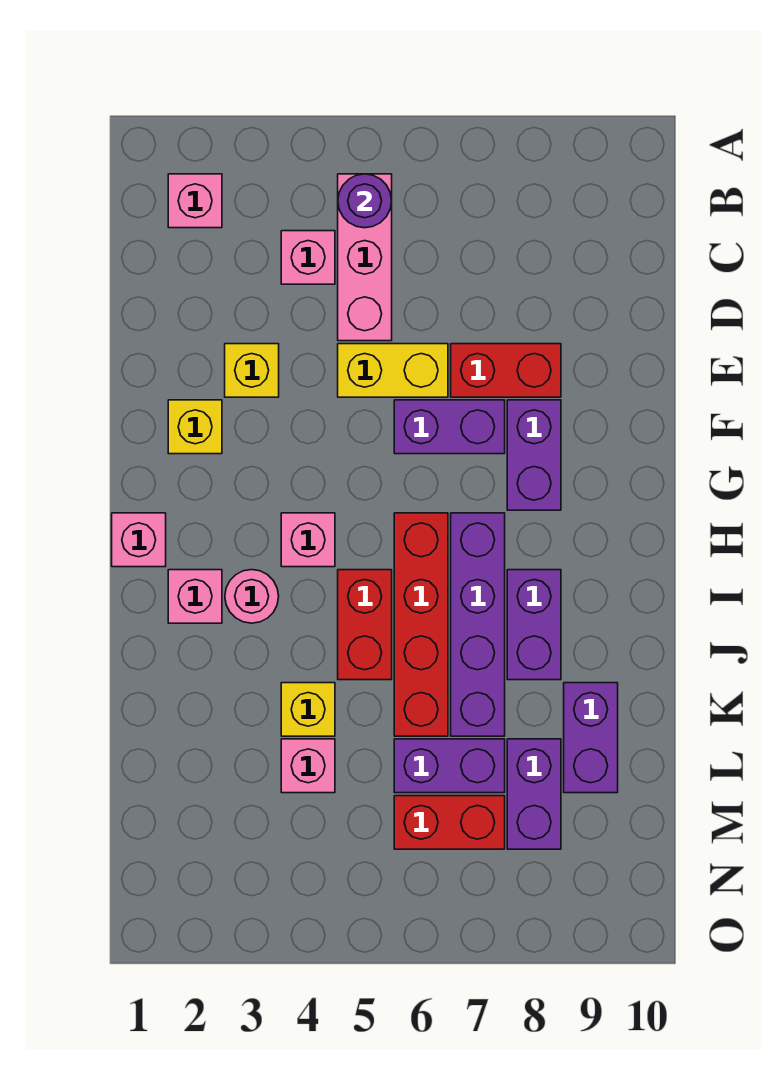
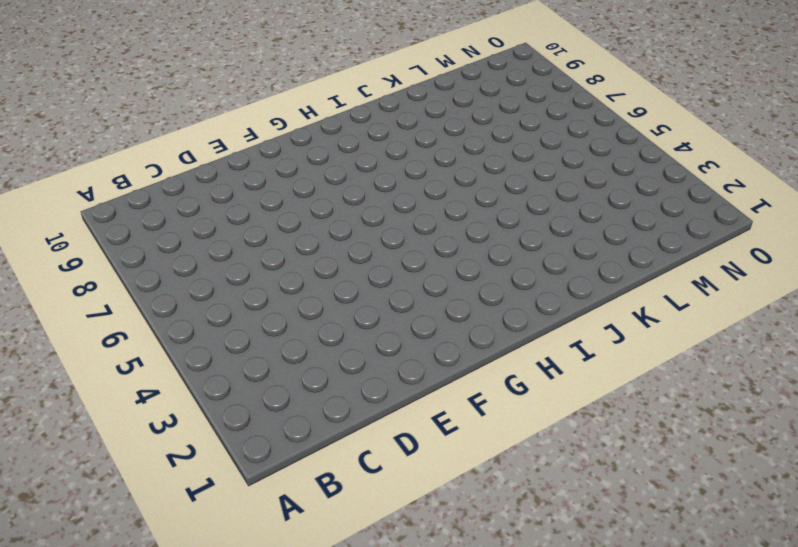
none -> pink brick B2 level 1
none -> pink brick B5:D5 level 1
none -> pink brick C4 level 1

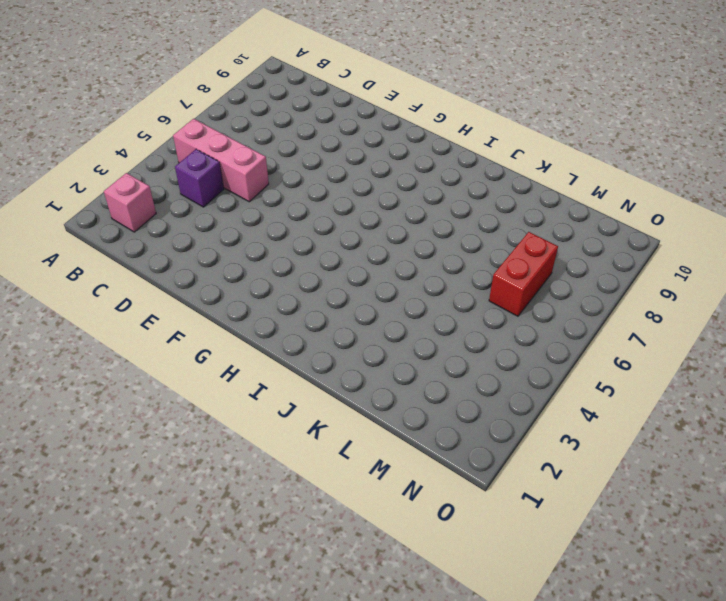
purple brick C4 level 1 -> pink brick C4 level 1
none -> yellow brick E3 level 1
none -> yellow brick E5:E6 level 1
none -> red brick E7:E8 level 1

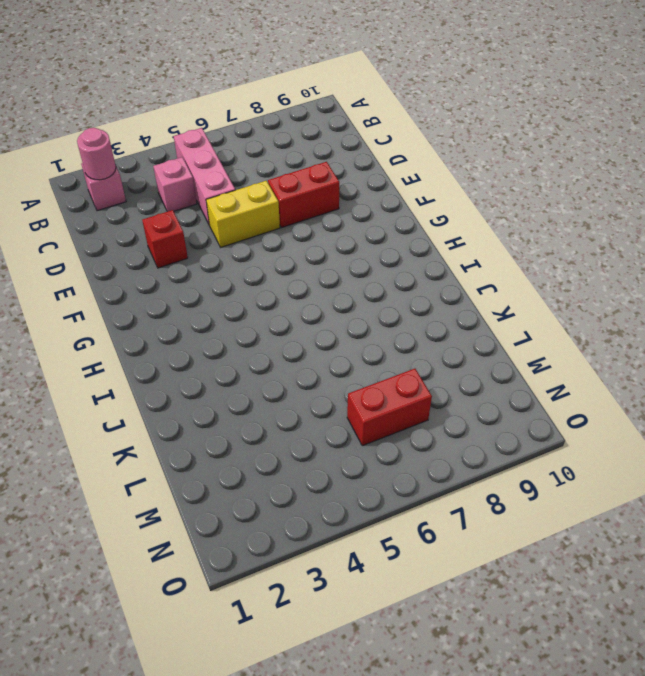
pink round brick B2 level 2 -> pink round brick I3 level 1
red brick E3 level 1 -> yellow brick E3 level 1
none -> yellow brick F2 level 1
none -> purple brick F6:F7 level 1
none -> purple brick F8:G8 level 1

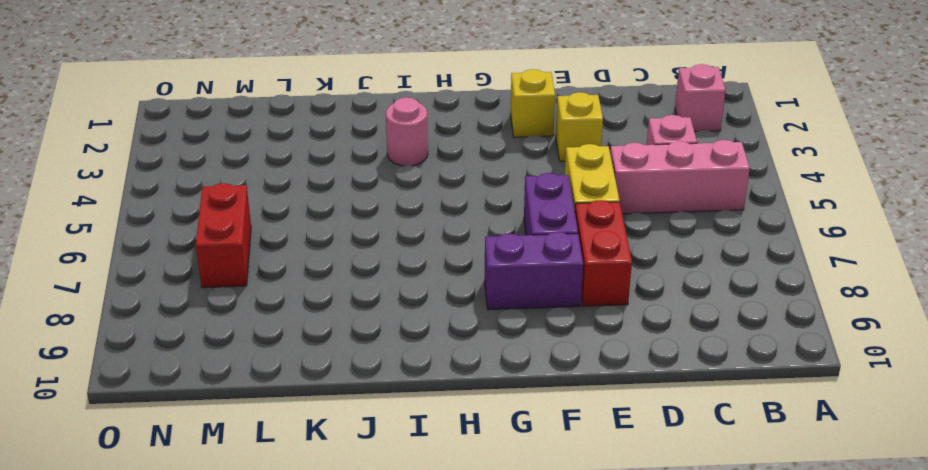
none -> pink brick H1 level 1
none -> pink brick H4 level 1
none -> red brick H6:K6 level 1

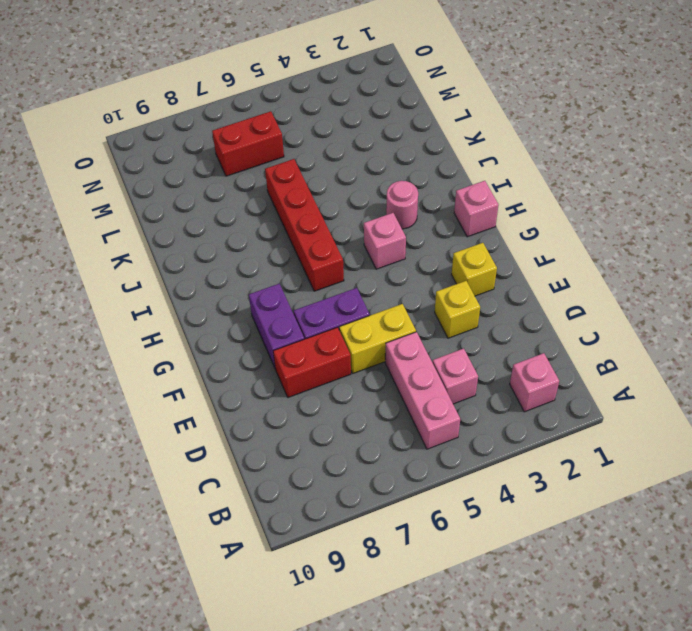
none -> purple brick H7:K7 level 1
none -> pink brick I2 level 1
none -> red brick I5:J5 level 1

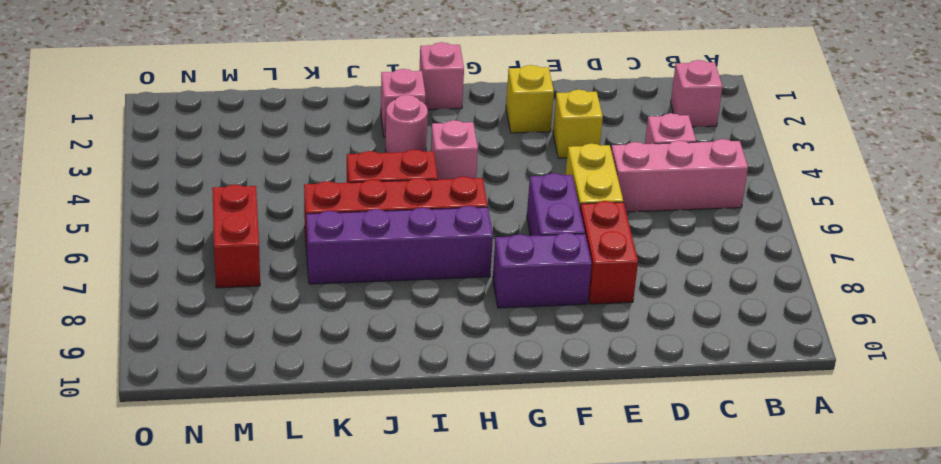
none -> purple brick I8:J8 level 1
none -> yellow brick K4 level 1
none -> purple brick K9:L9 level 1

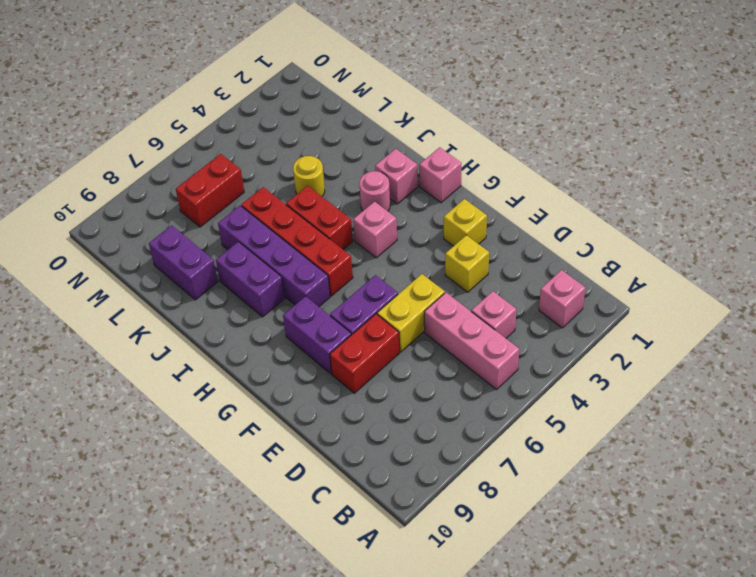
yellow round brick K4 level 1 -> yellow brick K4 level 1
none -> pink brick L4 level 1
none -> purple brick L6:L7 level 1
none -> purple brick L8:M8 level 1

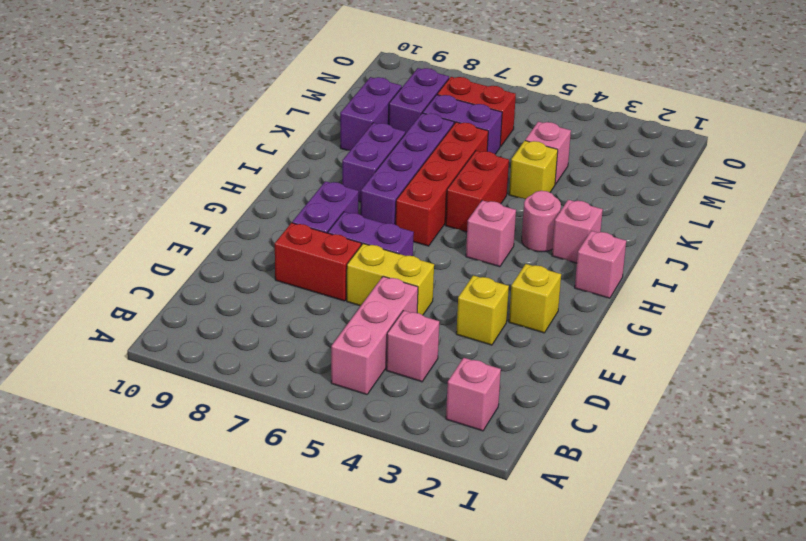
none -> purple round brick B5 level 2

